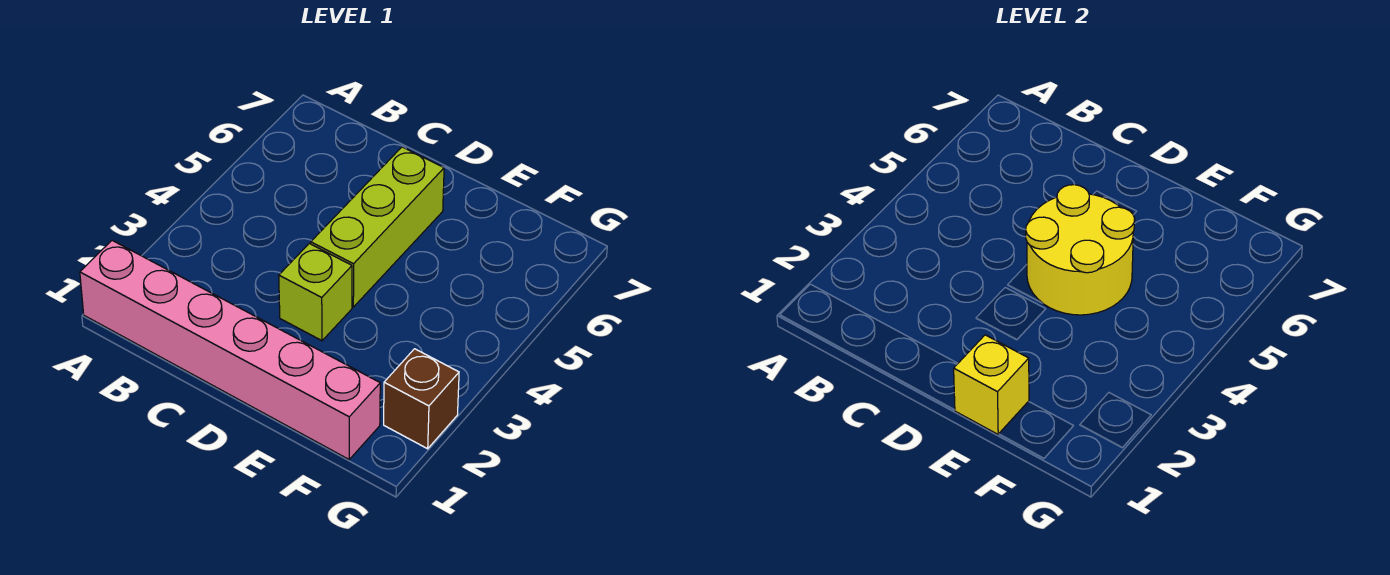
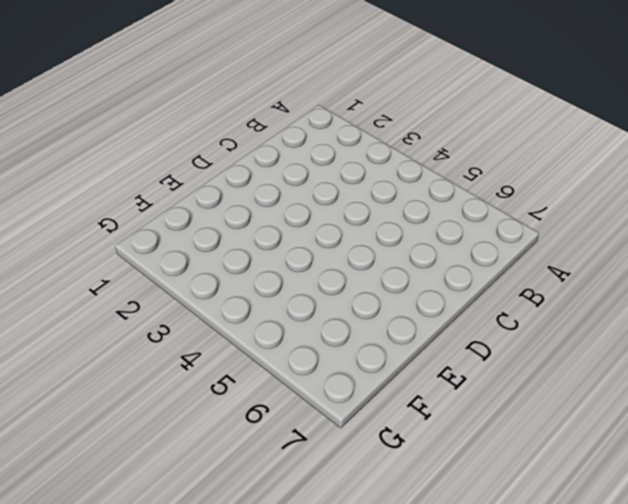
none -> pink brick A1:F1 level 1
none -> lime brick D3 level 1

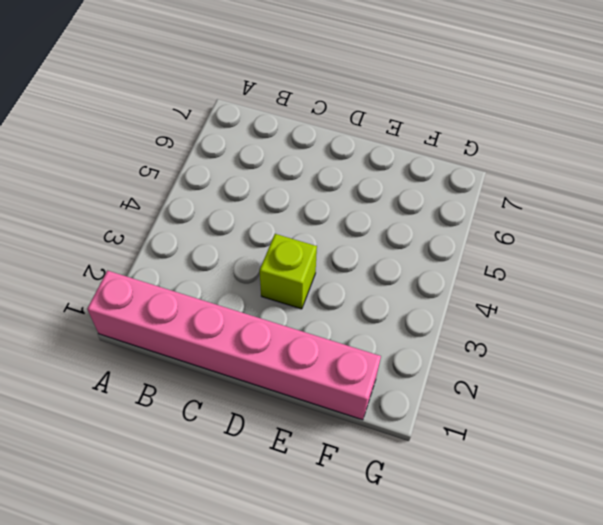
none -> lime brick D4:D6 level 1
none -> brown brick G2 level 1

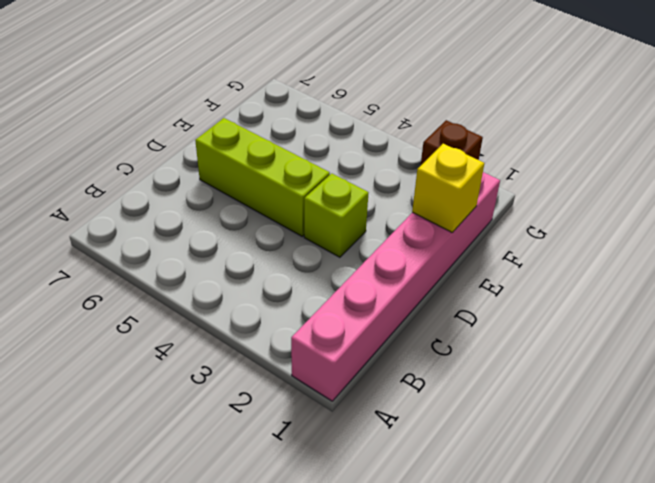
none -> yellow round brick D4:E5 level 2

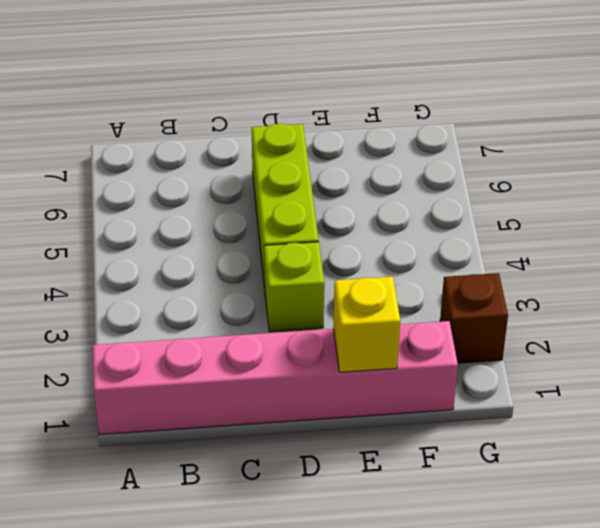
none -> yellow round brick D4:E5 level 2

